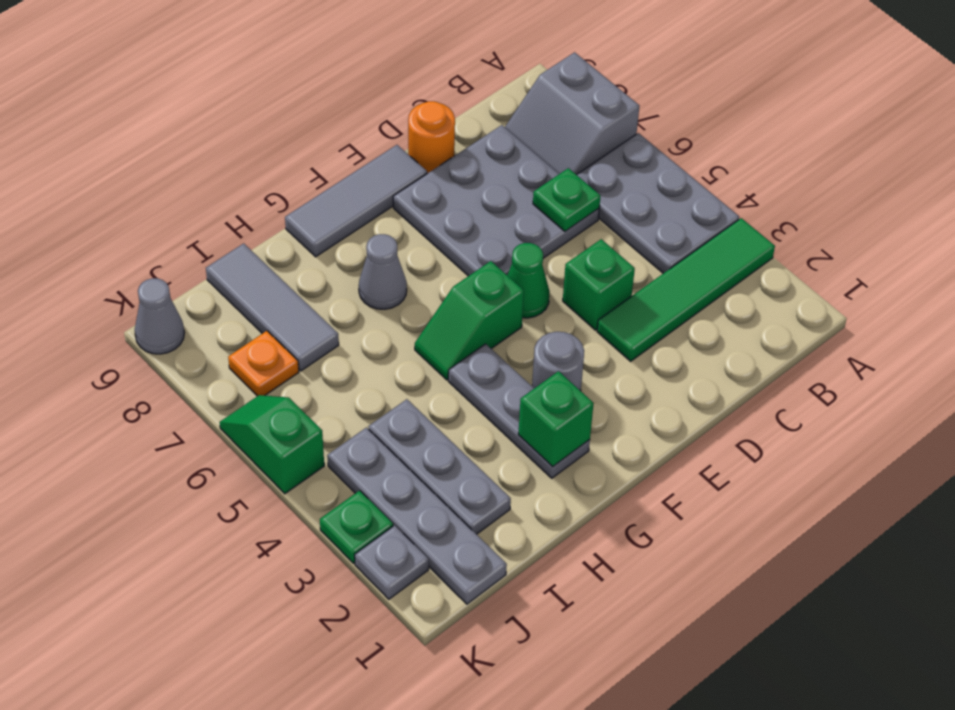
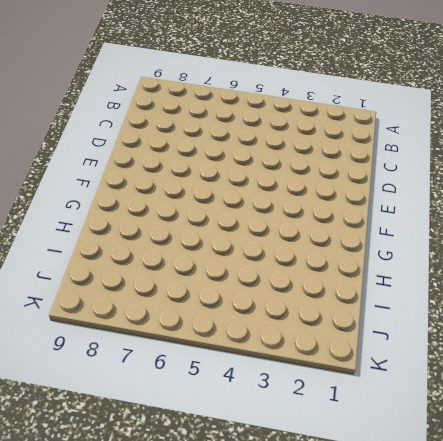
none -> green tile A3:D3 level 1
none -> grey plate A4:B6 level 1
none -> grey slope A7:B8 level 1 top A

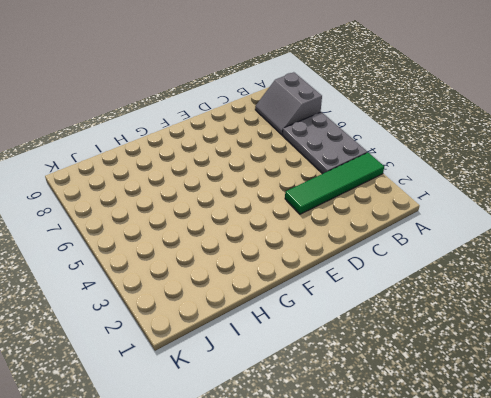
none -> grey plate C6:E8 level 1
none -> green brick D4 level 1
none -> orange round brick D9 level 1

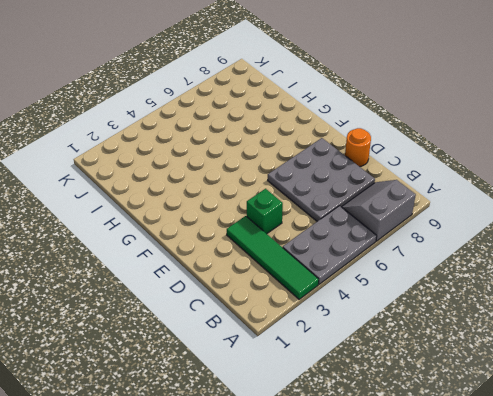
none -> green cone E5 level 1
none -> grey tile E9:G9 level 1
none -> grey round brick F3 level 1

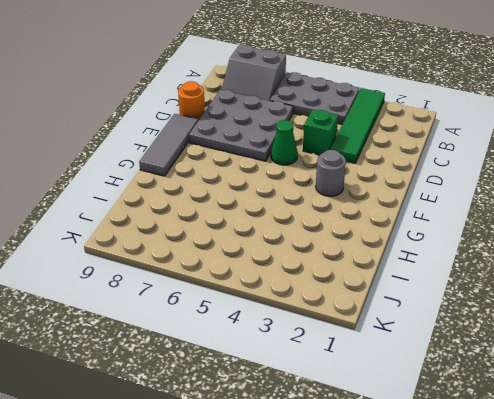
none -> green slope F5:G5 level 1 top F
none -> grey plate G2:G4 level 1
none -> grey cone G7 level 1

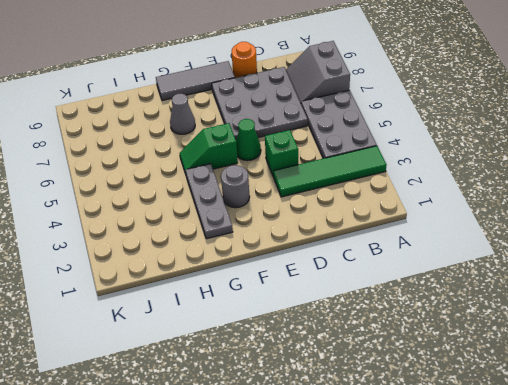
none -> grey plate I2:I4 level 1
none -> grey tile I7:I9 level 1
none -> grey plate J1:J4 level 1

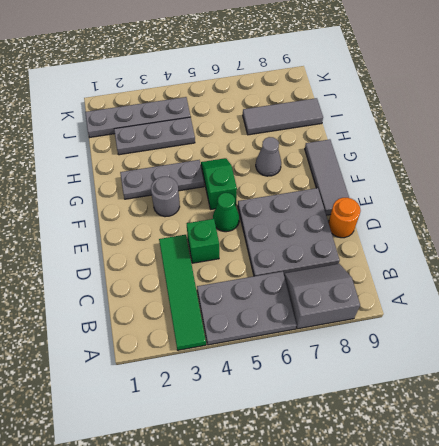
none -> orange plate J7 level 1
none -> grey plate K2 level 1
none -> green plate K3 level 1

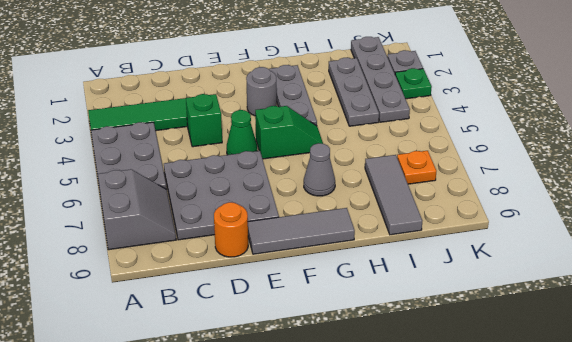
none -> green slope K5:K6 level 1 top 5
none -> grey cone K9 level 1
none -> green plate C6 level 2

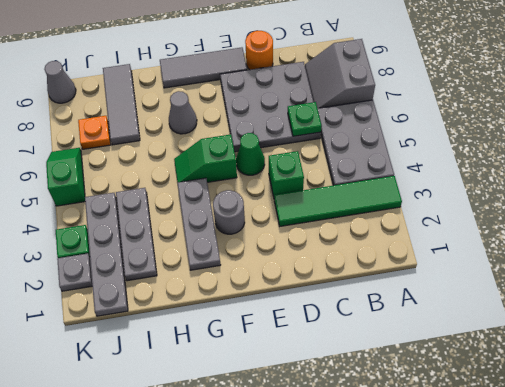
none -> green brick G2 level 2

